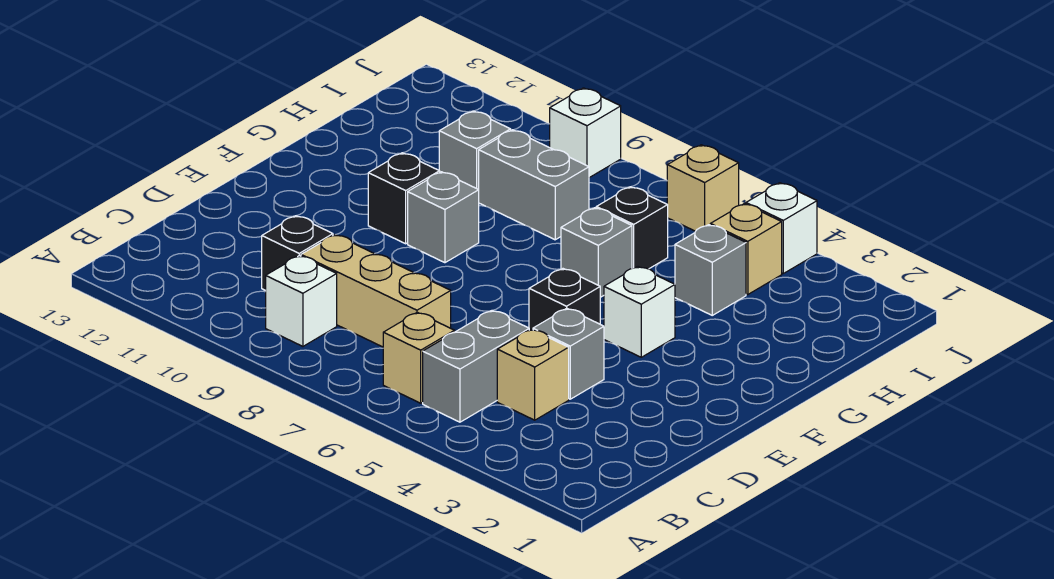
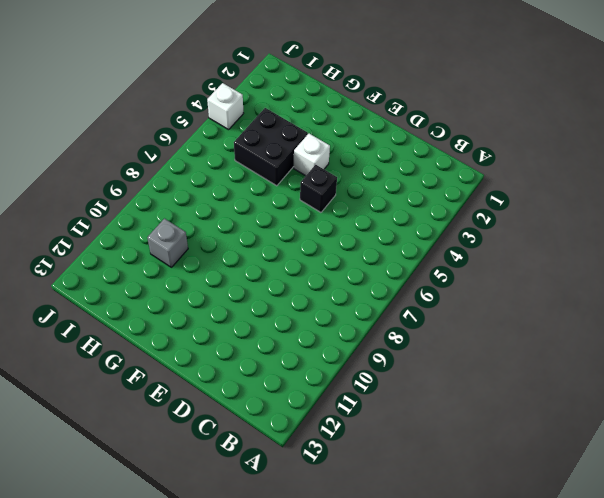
black brick G4:H5 level 1 -> grey brick H4 level 1
none -> grey brick B5:C5 level 1
none -> tan brick B6 level 1
none -> white brick B9 level 1

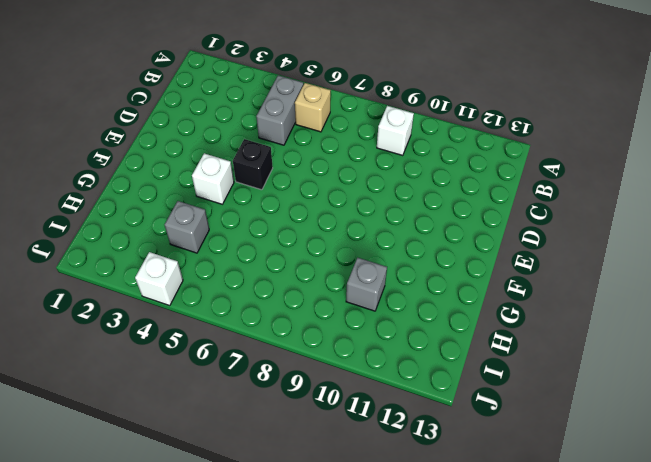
none -> tan brick C4 level 1
none -> tan brick C7:C9 level 1
none -> black brick C10 level 1

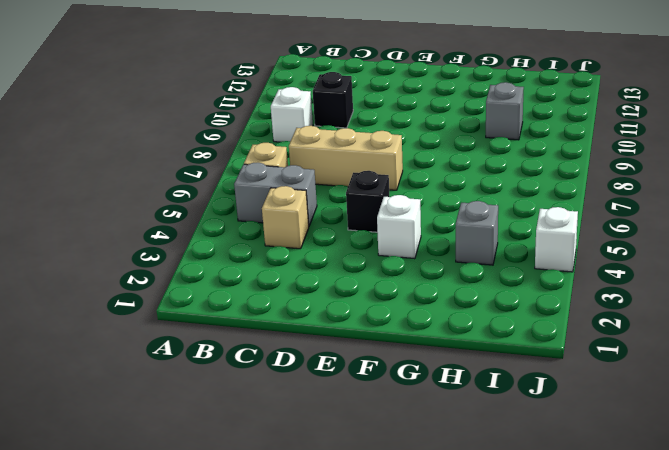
tan brick C7:E7 level 1 -> tan brick C7:C9 level 1
none -> grey brick D4 level 1
none -> grey brick F9 level 1
none -> black brick F10 level 1

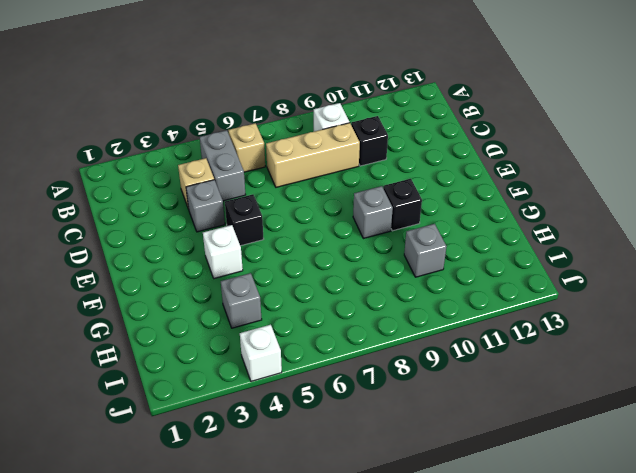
none -> grey brick G6 level 1
none -> black brick H6 level 1
none -> grey brick H8:H9 level 1

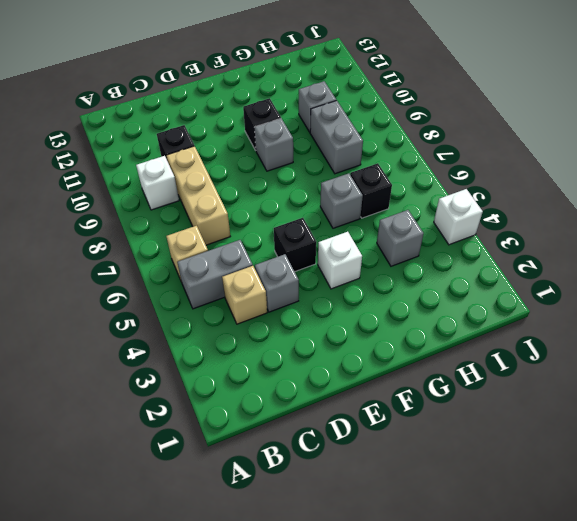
none -> tan brick I4 level 1
none -> tan brick J6 level 1
none -> white brick J9 level 1

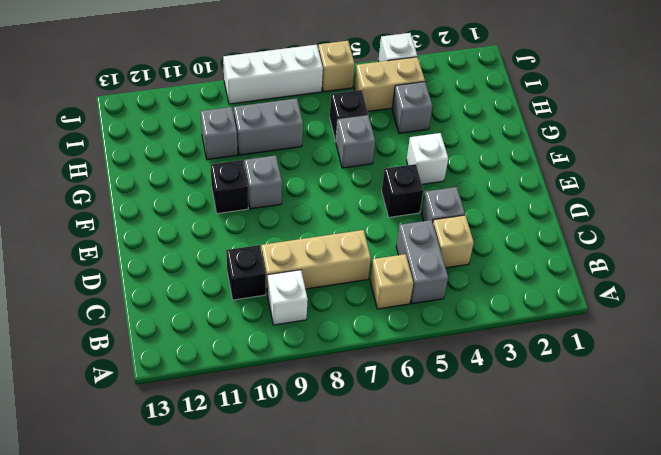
tan brick I4:I5 level 1 -> tan brick I4 level 1
white brick J7:J9 level 1 -> white brick J9 level 1

